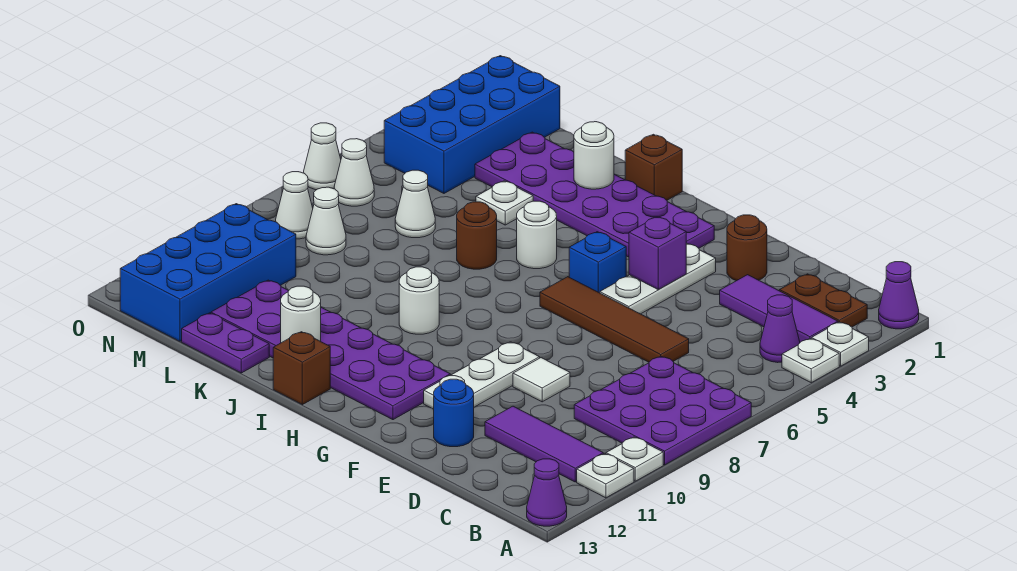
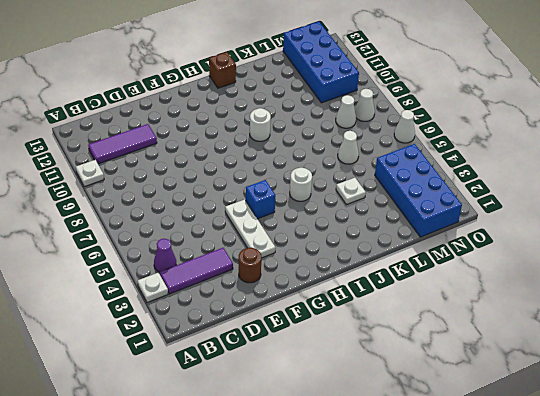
none -> purple cone A1 level 1
none -> white plate A4 level 1
none -> purple plate A7:C9 level 1
none -> white plate A11 level 1

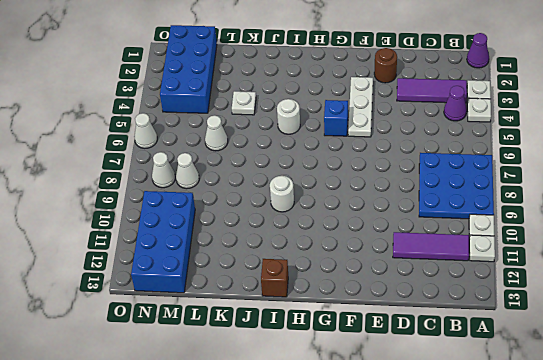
blue plate A7:C9 level 1 -> purple plate A7:C9 level 1
none -> purple cone A13 level 1
none -> brown plate B2:C2 level 1
none -> brown tile D6:G6 level 1
none -> white tile E9 level 1

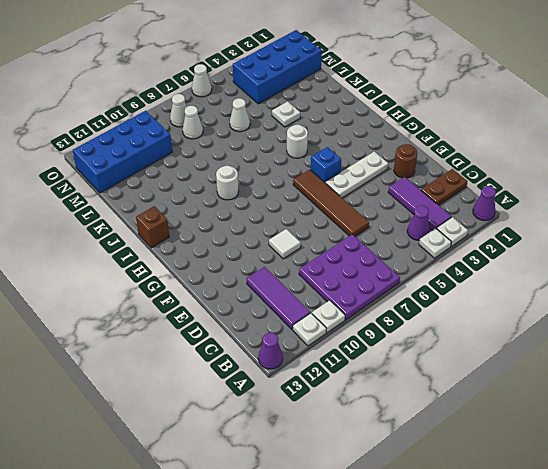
brown plate C1:C2 level 1 -> brown plate B2:C2 level 1
none -> blue round brick E12 level 1
none -> white plate F9:F11 level 1
none -> purple plate G2:L3 level 1
none -> purple plate G11:L12 level 1

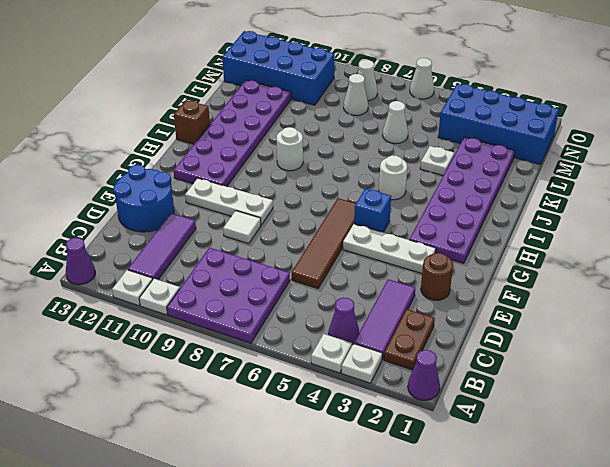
blue round brick D12:E13 level 1 -> blue round brick E12 level 1
none -> brown brick I1 level 1
none -> brown round brick J6 level 1
none -> purple plate K13:L13 level 1
none -> white cone N6 level 1

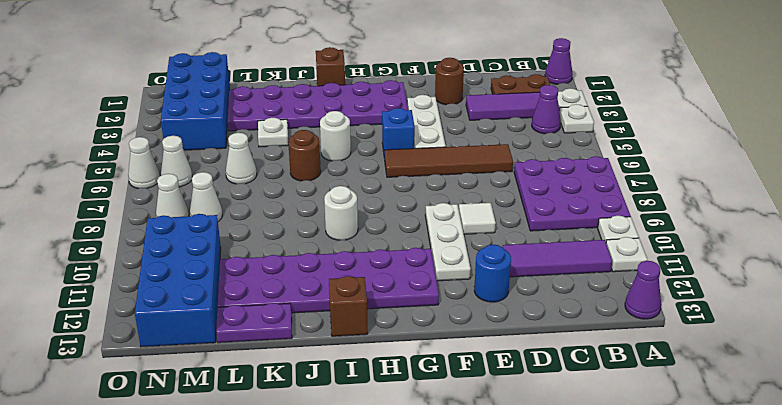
none -> purple brick F4 level 2
none -> white round brick J2 level 2
none -> white round brick J12 level 2

